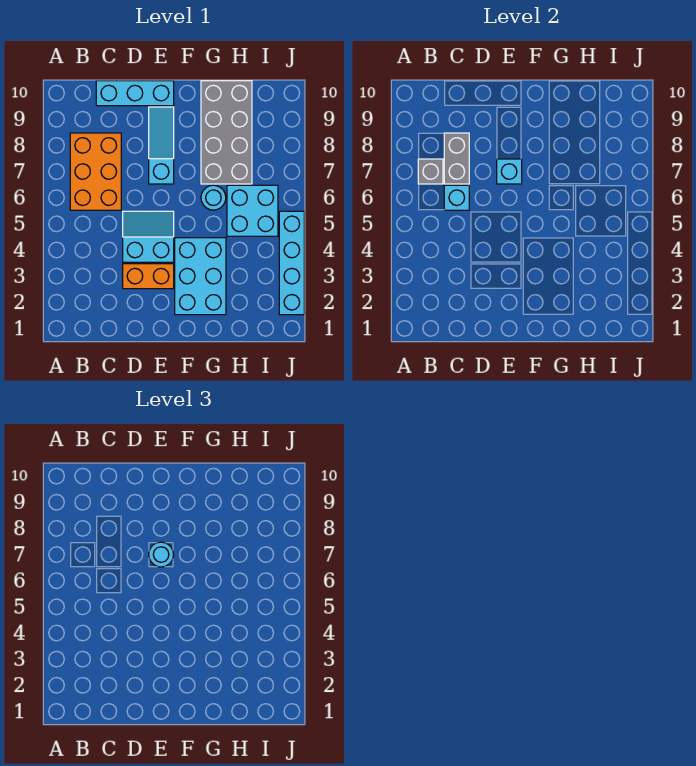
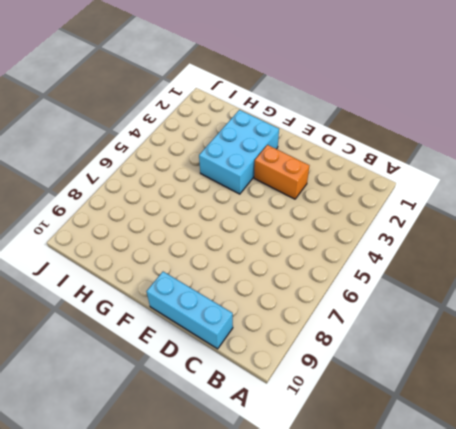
none -> orange brick B6:C8 level 1
none -> cyan slope D4:E5 level 1 top 4
none -> cyan slope E7:E9 level 1 top 7

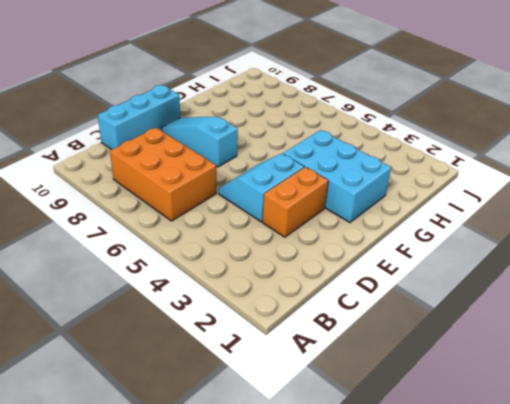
none -> cyan round brick G6 level 1
none -> grey brick G7:H10 level 1
none -> cyan brick H5:I6 level 1

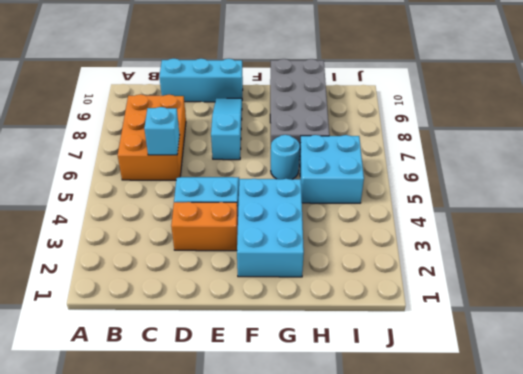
none -> cyan brick J2:J5 level 1
none -> grey brick B7 level 2
none -> grey brick C7:C8 level 2

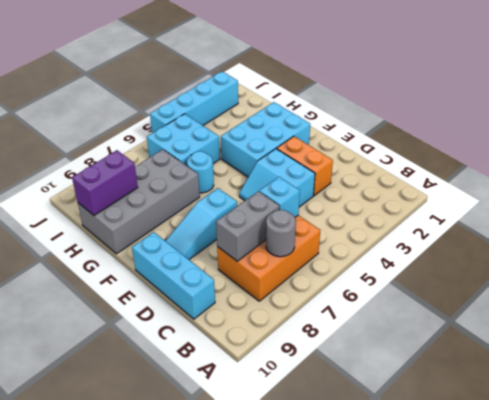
grey round brick B7 level 2 -> grey brick B7 level 2
purple brick H9:H10 level 2 -> none
none -> cyan brick E7 level 2
none -> cyan round brick E7 level 3

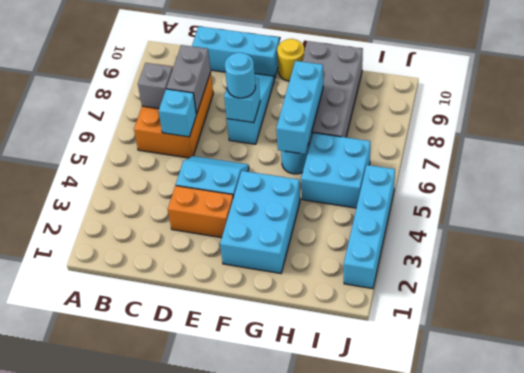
yellow round brick F10 level 1 -> none
cyan brick G6:G8 level 2 -> none

